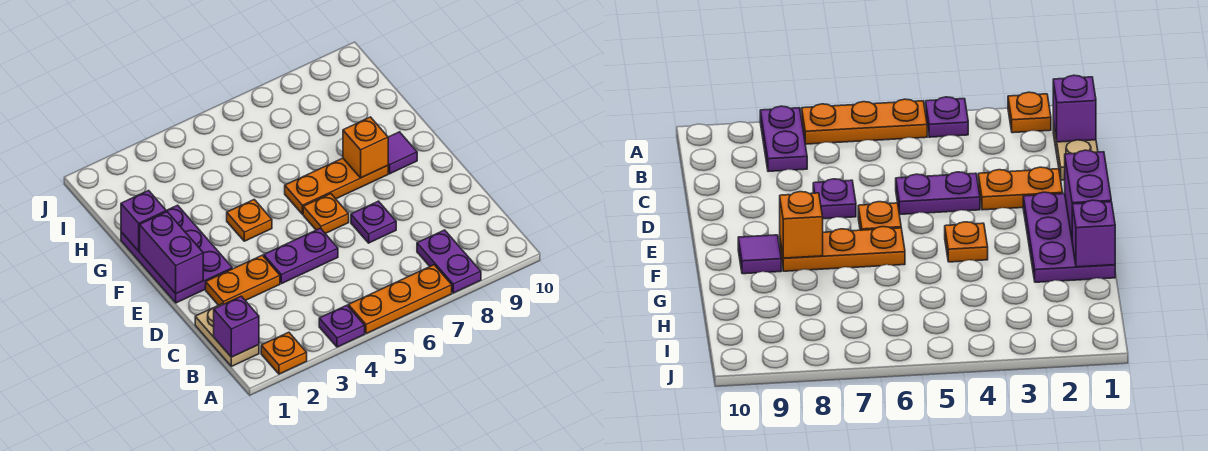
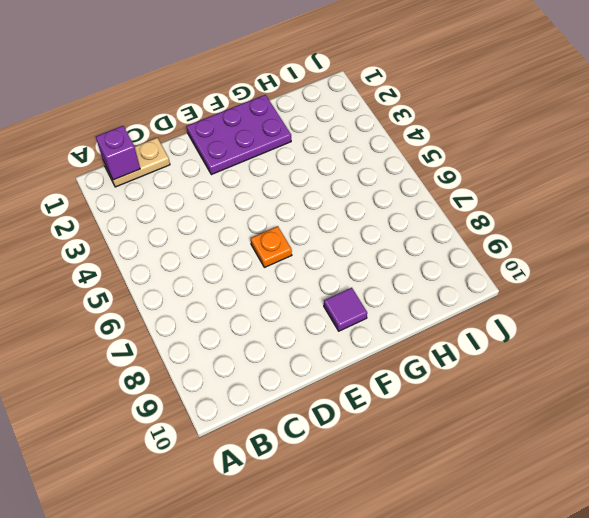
none -> orange plate A2 level 1
none -> purple plate A4 level 1
none -> orange plate A5:A7 level 1

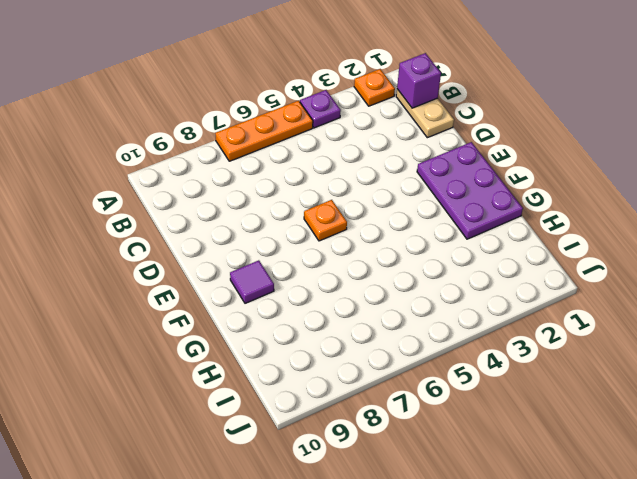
none -> purple plate A8:B8 level 1
none -> orange plate D2:D3 level 1
none -> purple plate D4:D5 level 1

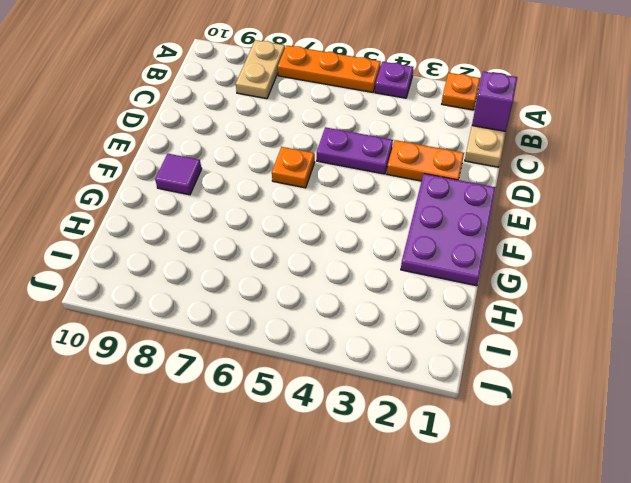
tan plate A8:B8 level 1 -> purple plate A8:B8 level 1
none -> purple plate D7 level 1
none -> orange plate F4 level 1
none -> orange plate F6:F8 level 1

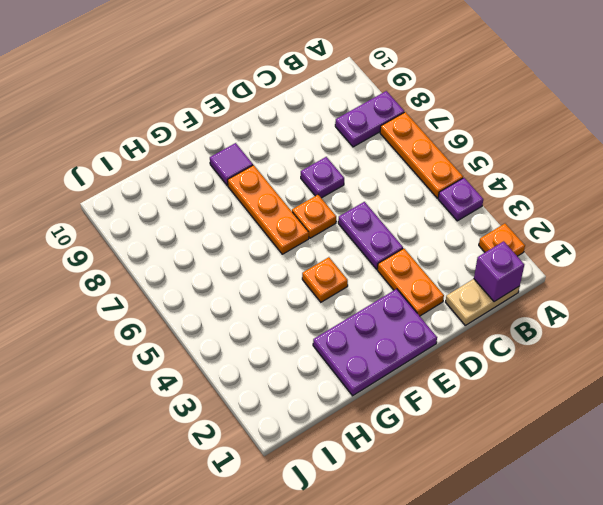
none -> purple brick E1:F1 level 2
none -> orange brick F8 level 2
none -> purple brick G1 level 2

